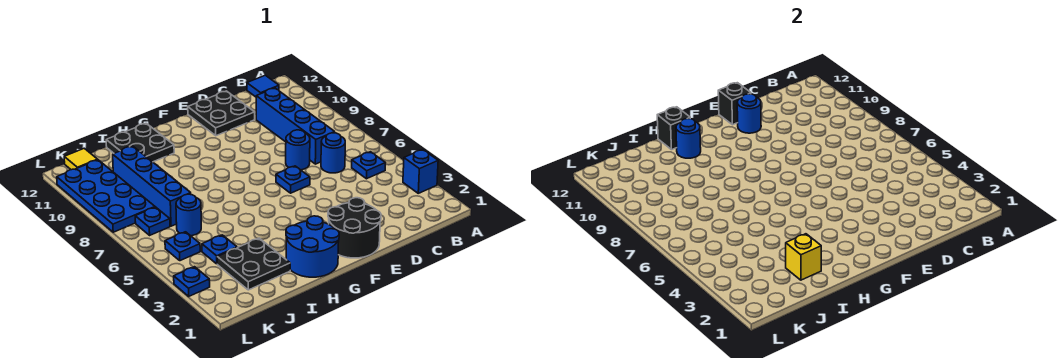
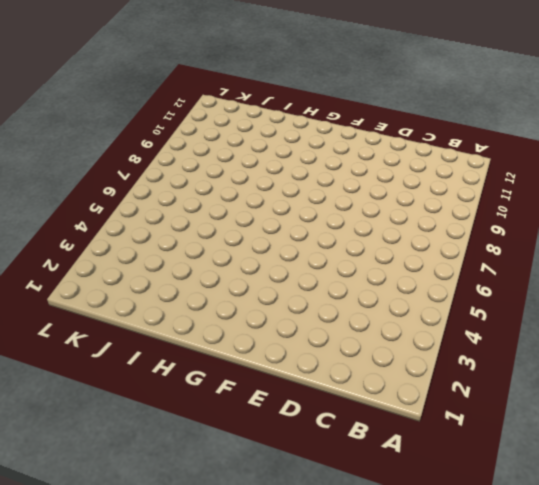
none -> blue brick A3 level 1
none -> blue plate B5 level 1
none -> blue tile B12 level 1

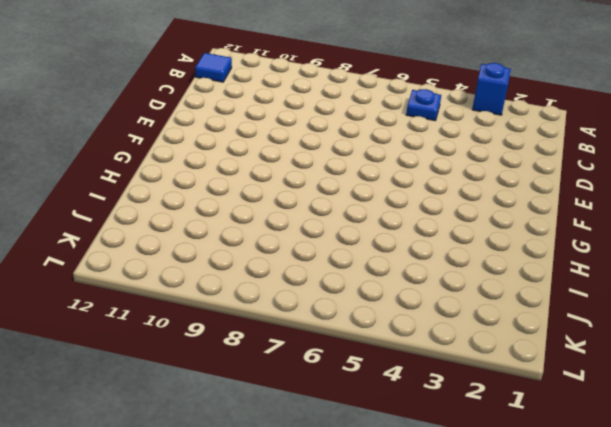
none -> blue round brick C6 level 1
none -> blue brick C7:C10 level 1
none -> blue round brick D7 level 1

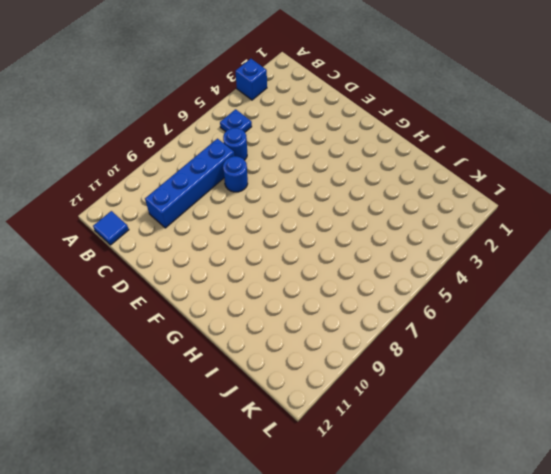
none -> black plate D11:E12 level 1
none -> black round brick E1:F2 level 1
none -> blue plate E6 level 1

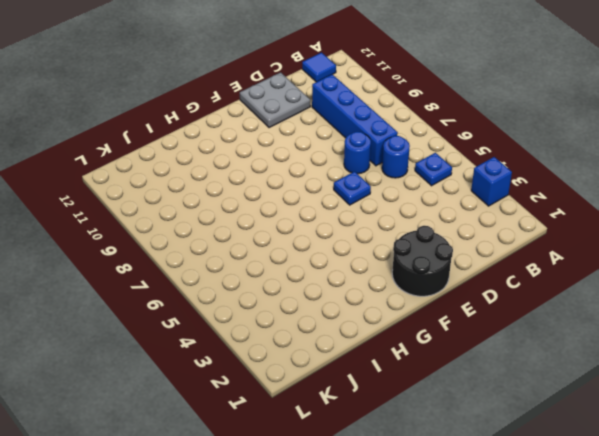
grey plate D11:E12 level 1 -> black plate D11:E12 level 1
none -> blue round brick G1:H2 level 1
none -> black plate H11:I12 level 1
none -> black plate I2:J3 level 1

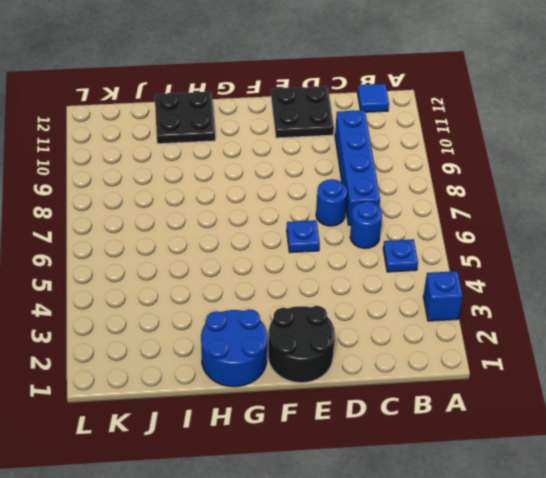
none -> black plate I2:J3 level 1
none -> blue plate J4 level 1
none -> blue round brick J6 level 1

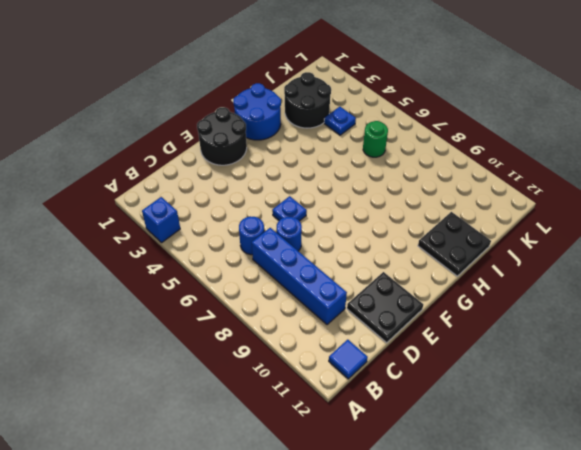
black round brick I2:J3 level 1 -> black plate I2:J3 level 1
green round brick J6 level 1 -> blue round brick J6 level 1
none -> blue plate B5 level 1
none -> blue brick J7:J10 level 1
none -> blue plate K5 level 1

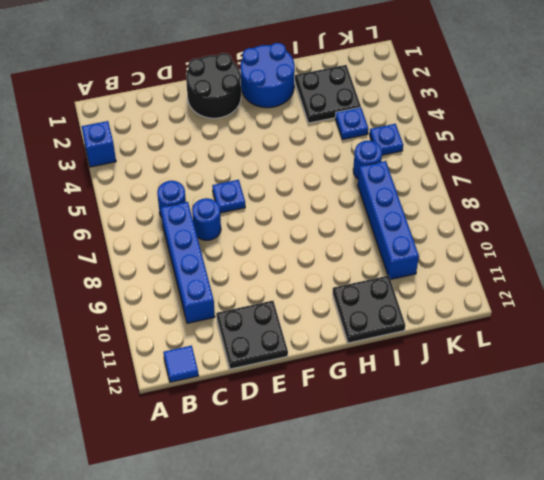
none -> blue plate B5 level 1
none -> blue plate K7 level 1
none -> blue plate K8:L11 level 1

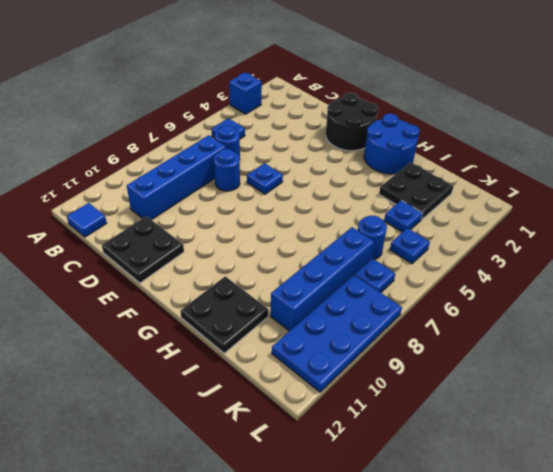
none -> yellow tile K12 level 1
none -> blue plate L3 level 1
none -> blue round brick E11 level 2

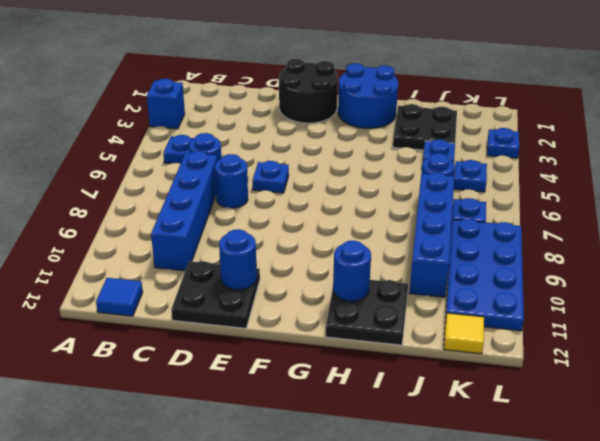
none -> black brick E12 level 2
none -> black brick H12 level 2
none -> yellow brick I2 level 2

